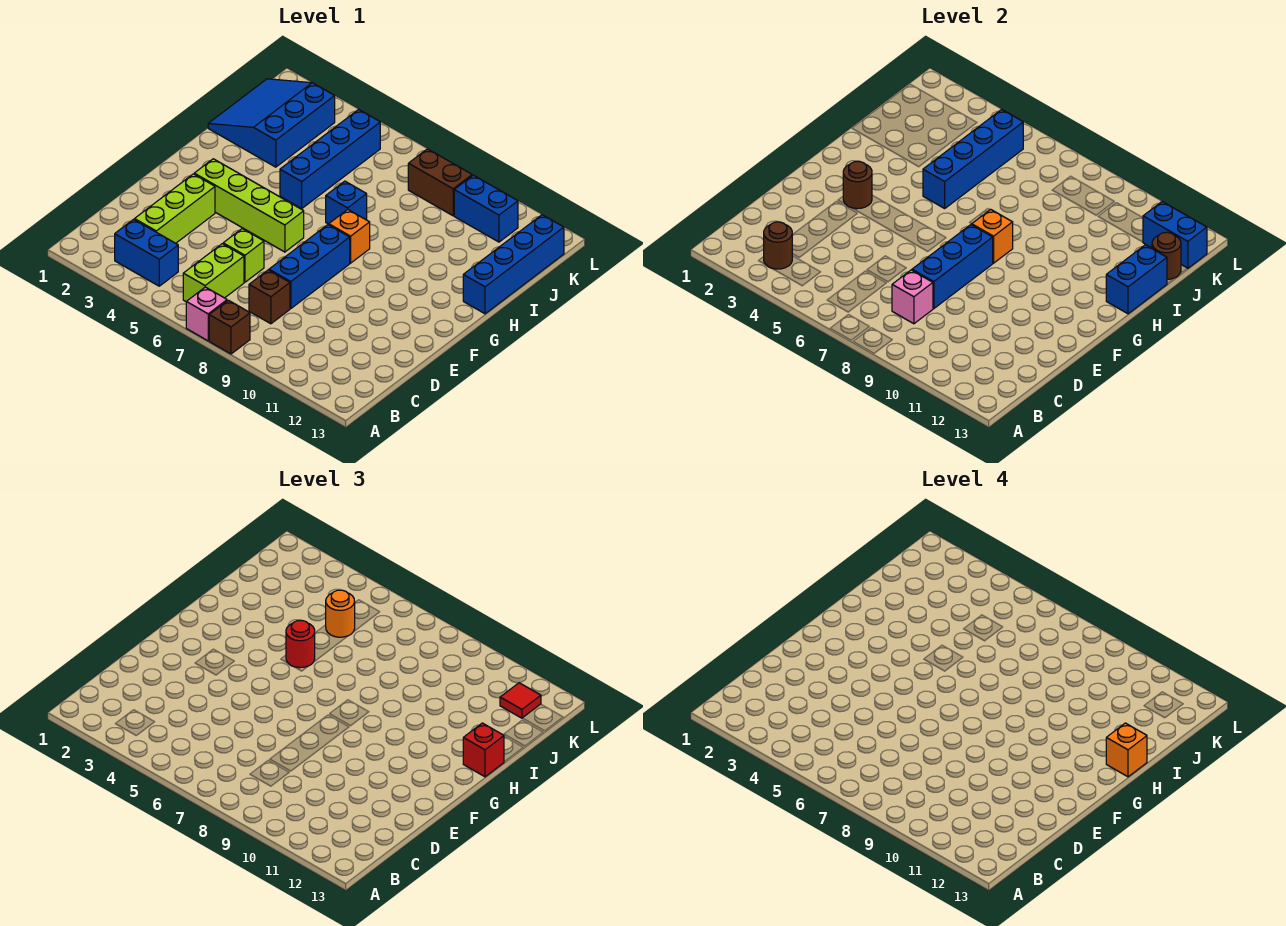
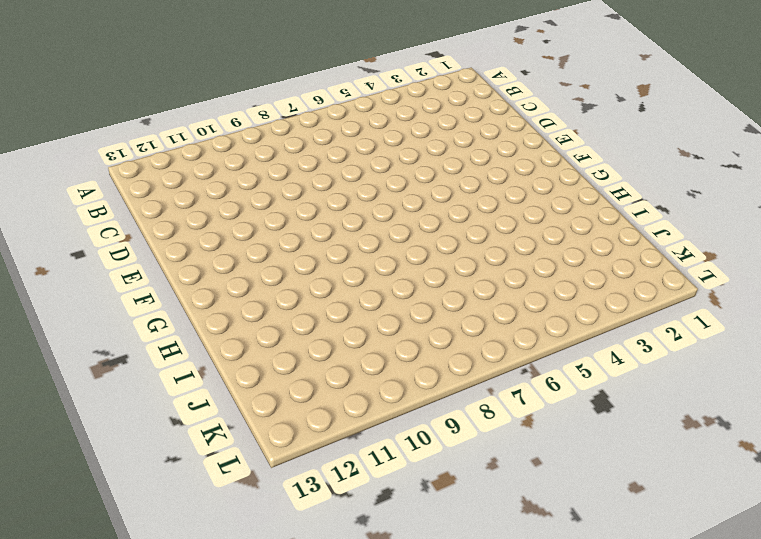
none -> pink brick A7 level 1
none -> brown brick A8 level 1
none -> blue brick B3:B4 level 1
none -> lime brick B6:C6 level 1

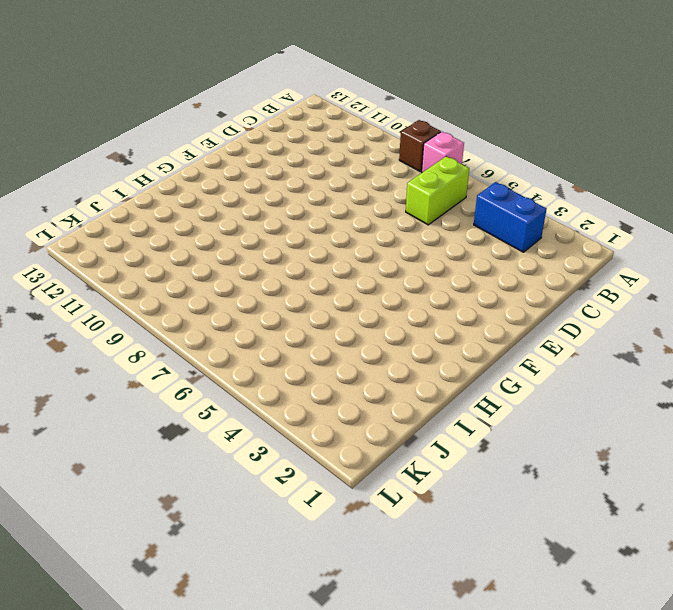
none -> lime brick C3:E3 level 1
none -> brown brick C8 level 1
none -> lime brick D6 level 1
none -> blue brick D8:F8 level 1

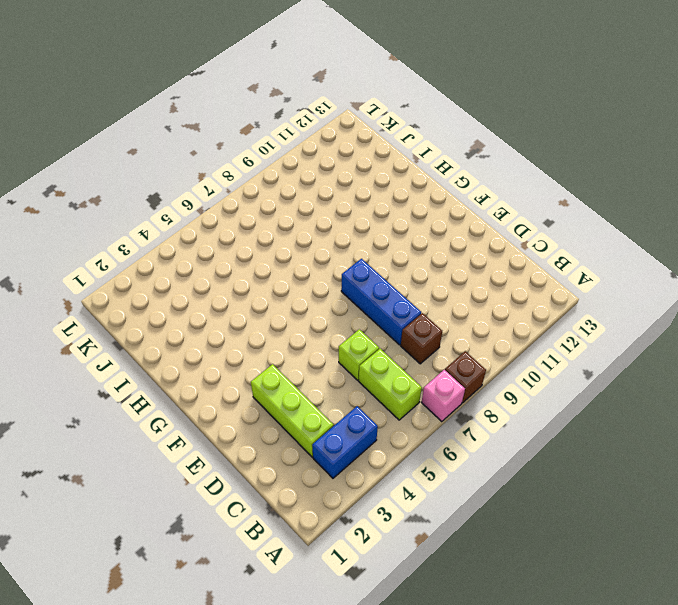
none -> lime brick F3:F6 level 1
none -> orange brick G8 level 1
none -> blue brick H5:K5 level 1
none -> blue brick H7 level 1

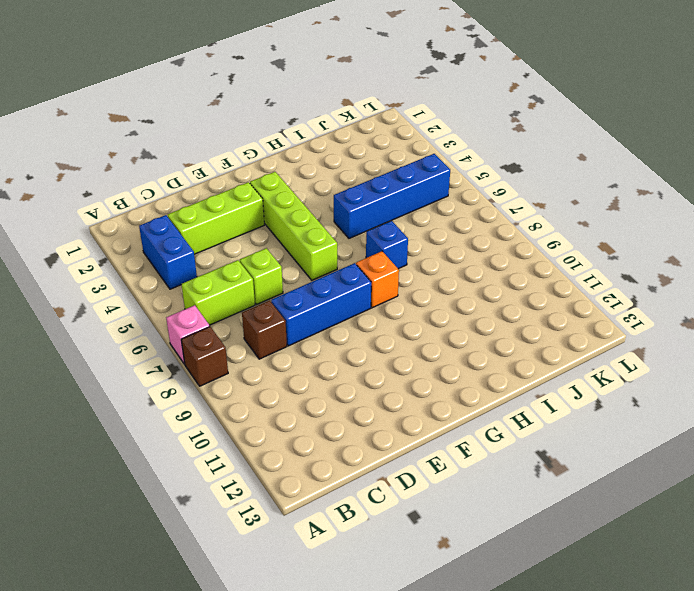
none -> blue brick H13:K13 level 1
none -> blue slope I1:K3 level 1 top 3
none -> brown brick K8:K9 level 1
none -> blue brick K10:K11 level 1

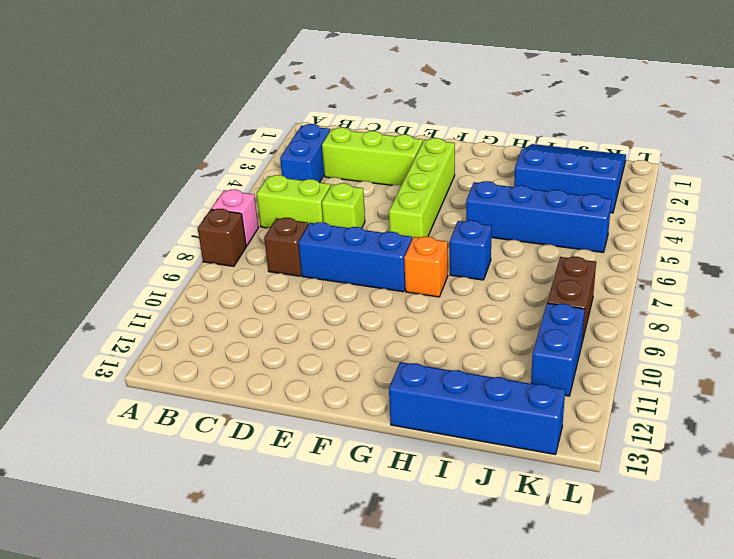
none -> brown round brick B3 level 2
none -> pink brick C8 level 2
none -> blue brick D8:F8 level 2
none -> brown round brick F3 level 2

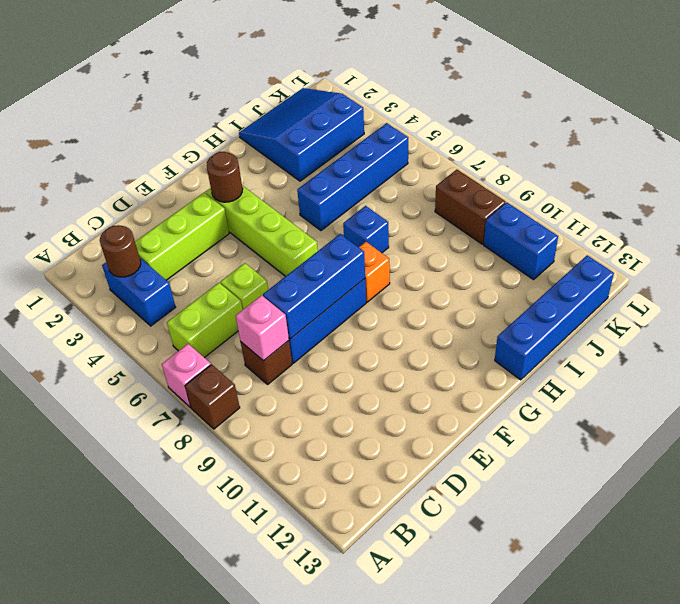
none -> orange brick G8 level 2
none -> blue brick H5:K5 level 2
none -> blue brick H13:I13 level 2
none -> brown round brick J13 level 2

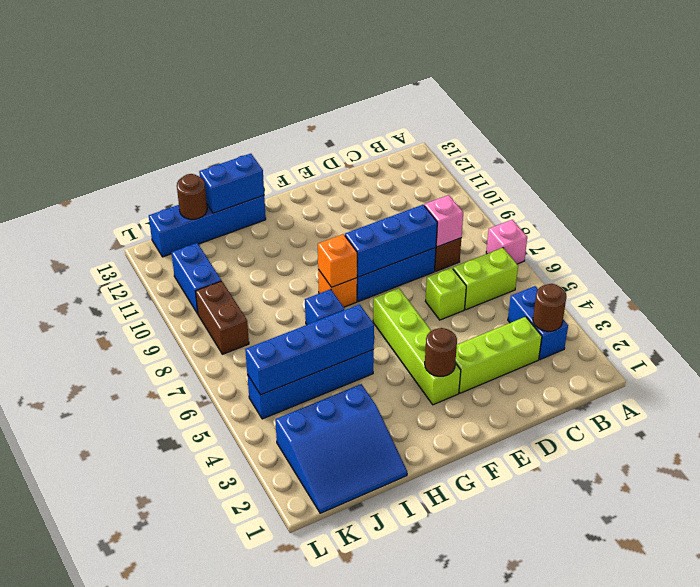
none -> brown brick A8 level 1
none -> blue brick K12:K13 level 2
none -> red round brick H5 level 3
none -> red brick H13 level 3

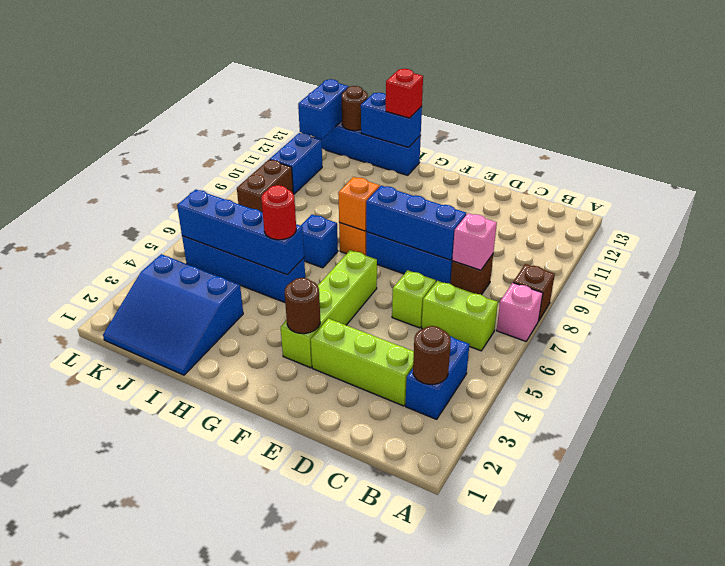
none -> orange round brick J5 level 3
none -> red tile K12 level 3
none -> orange brick H13 level 4

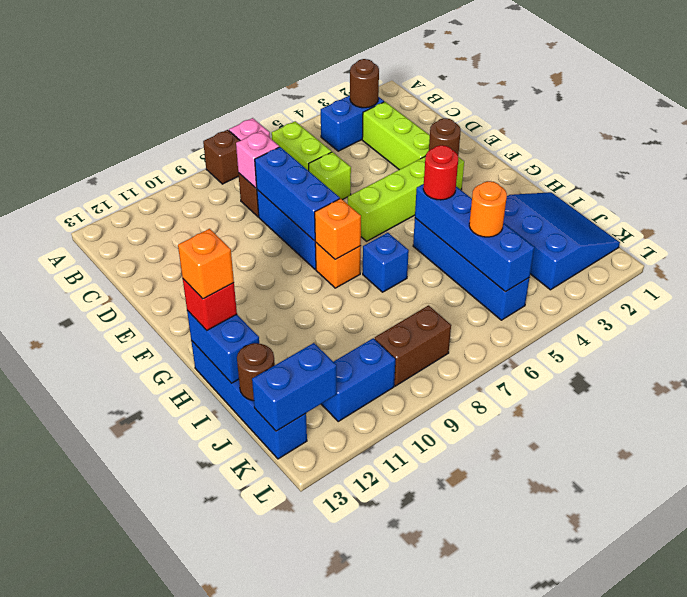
none -> red tile K12 level 3

